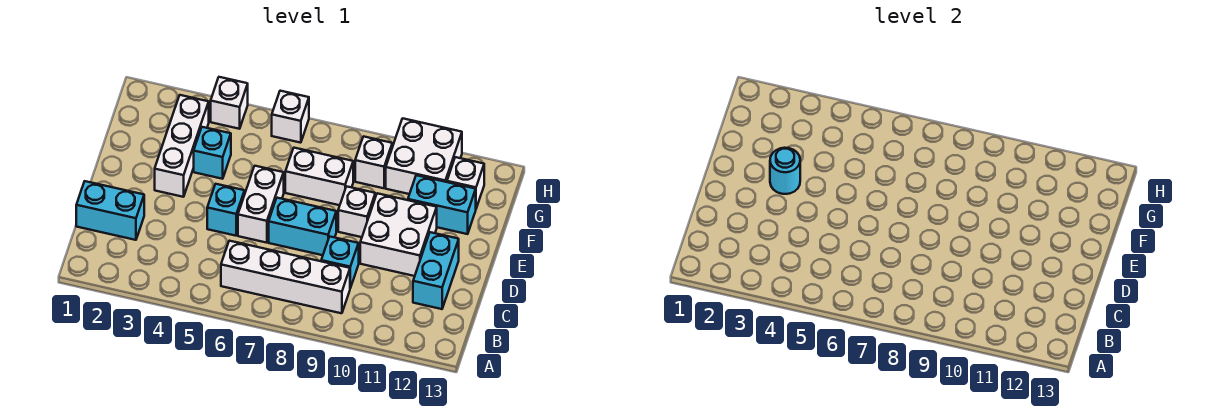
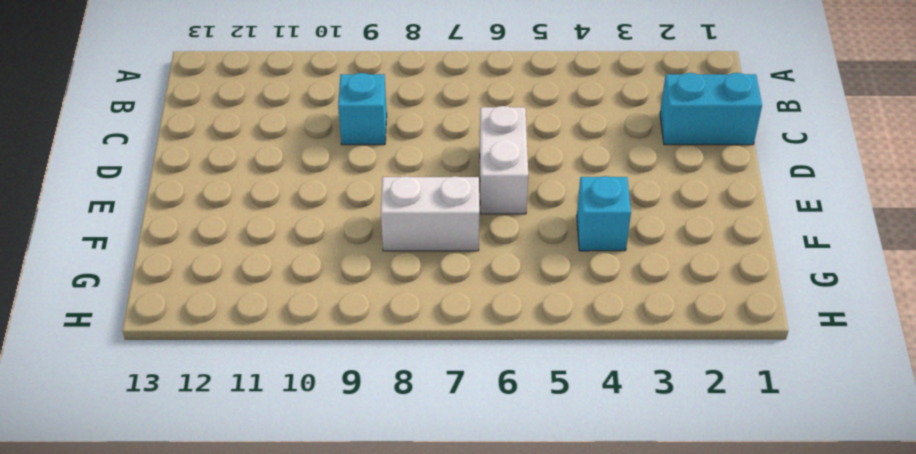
none -> white brick B6:B9 level 1
none -> cyan brick C12:D12 level 1
none -> cyan brick D5 level 1

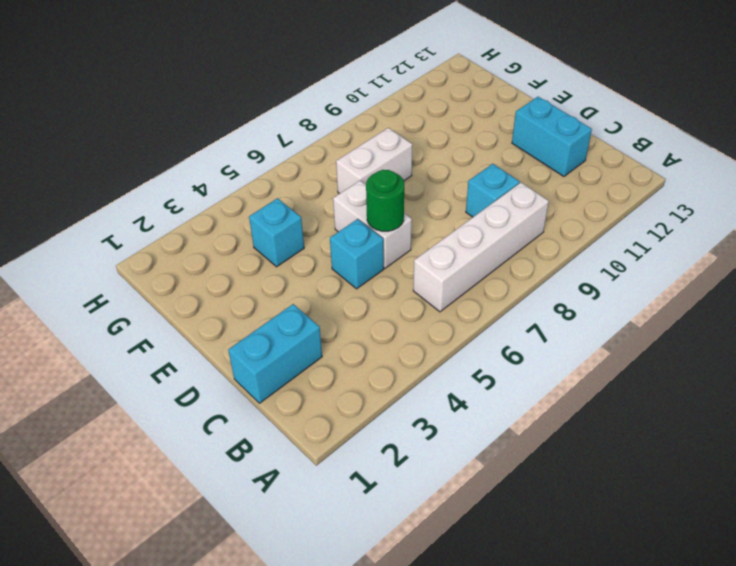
green round brick D6 level 2 -> none
none -> cyan brick D7:D8 level 1
none -> white brick D10:E11 level 1
none -> white brick E3:G3 level 1

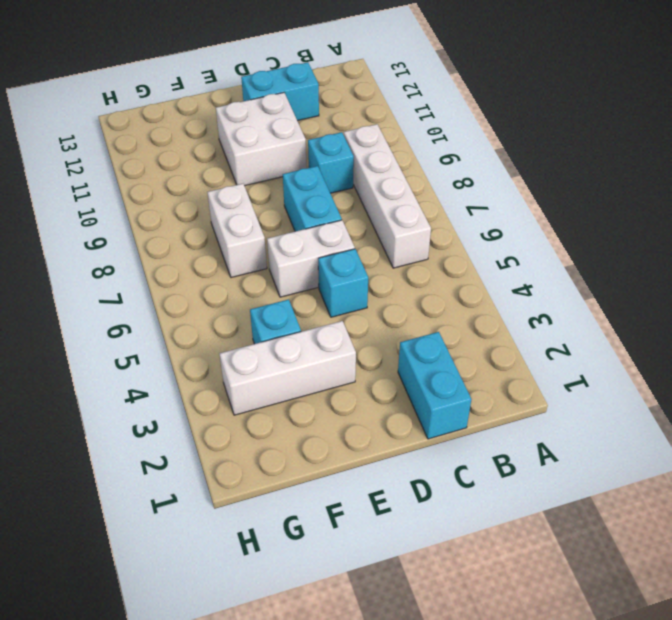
none -> white brick E9 level 1
none -> cyan brick F11:F12 level 1
none -> white brick G9 level 1

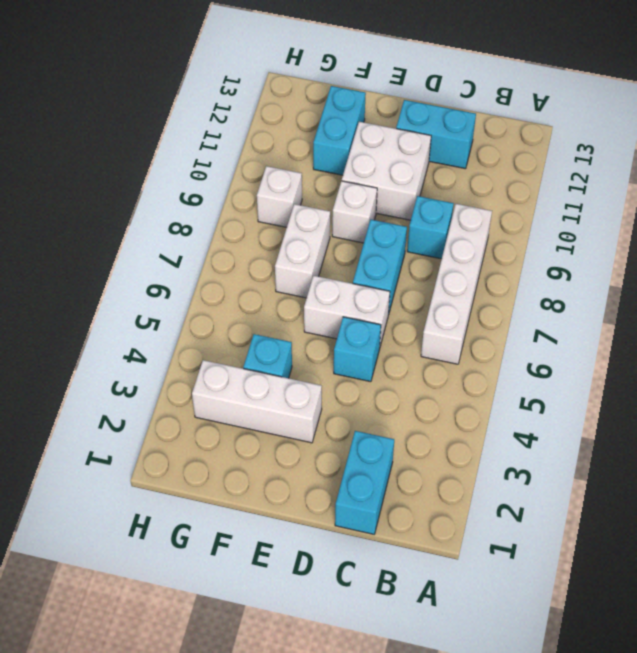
none -> white brick G10:H11 level 1
none -> white brick G12 level 1
none -> white brick H4 level 1

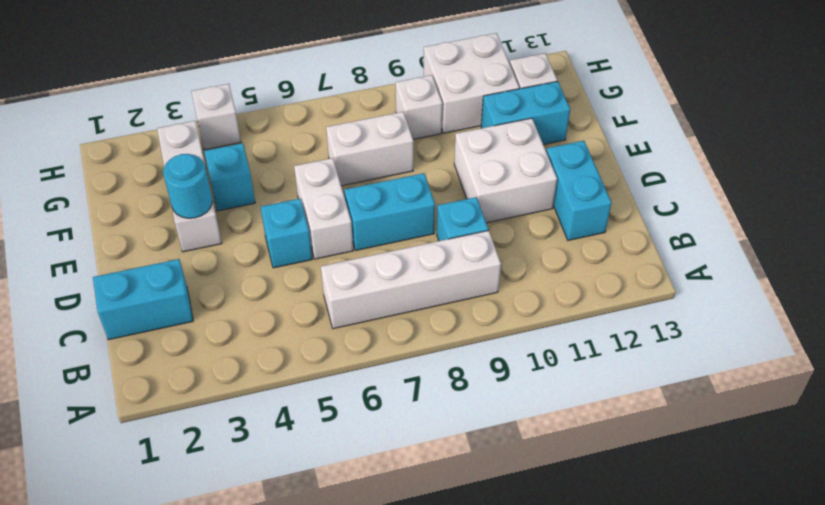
none -> white brick E9 level 1
none -> white brick H6 level 1

